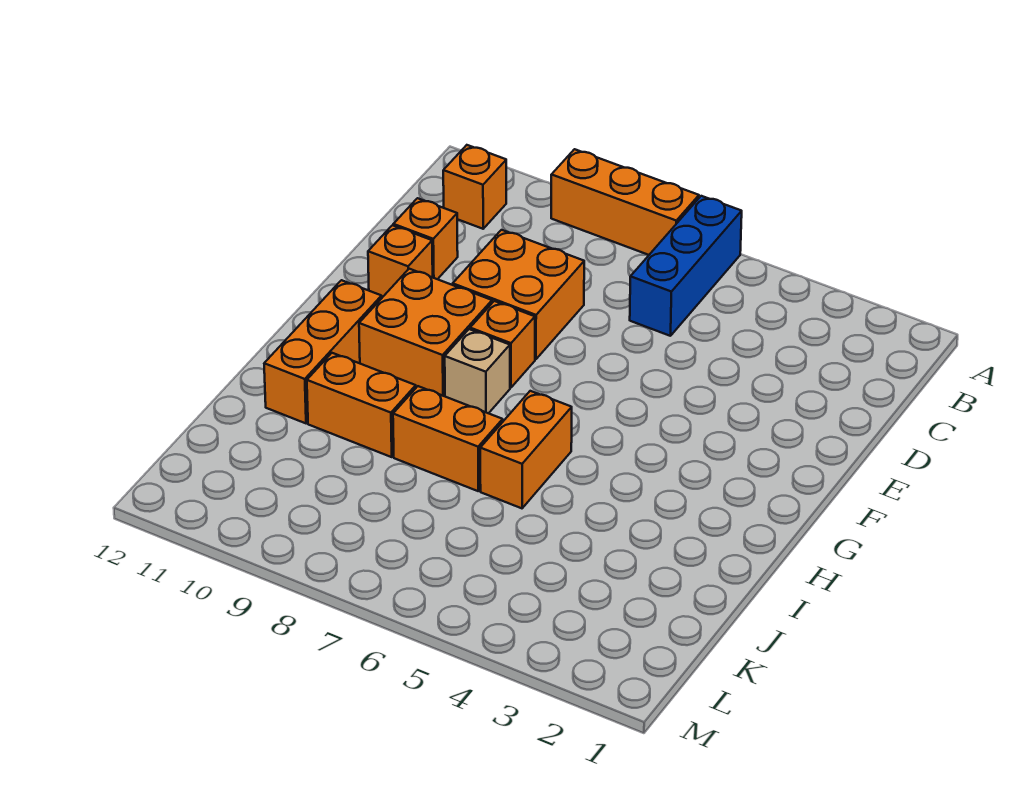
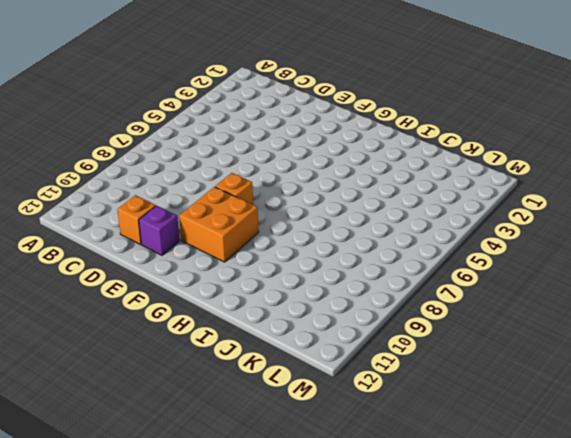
purple brick E11 level 1 -> orange brick E11 level 1
none -> blue brick A6:C6 level 1
none -> orange brick A7:A9 level 1
none -> orange brick B11 level 1

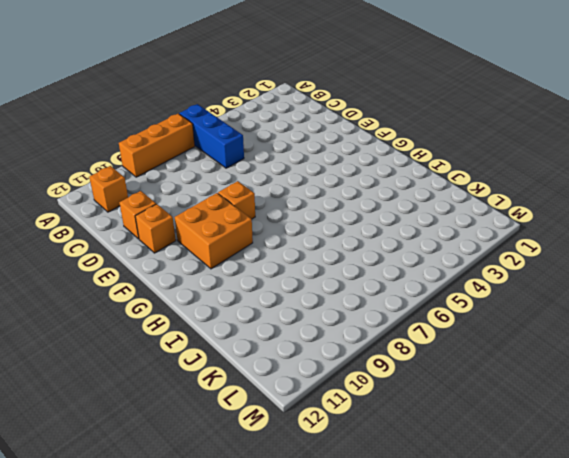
none -> orange brick D8:E9 level 1
none -> tan brick G8 level 1
none -> orange brick G11:I11 level 1

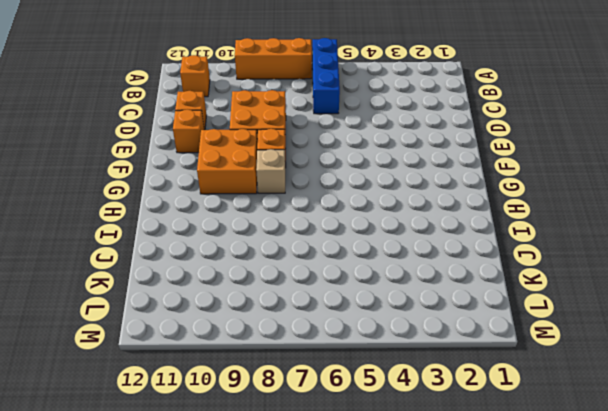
none -> orange brick G11:I11 level 1
none -> orange brick H6:I6 level 1
none -> orange brick I7:I8 level 1

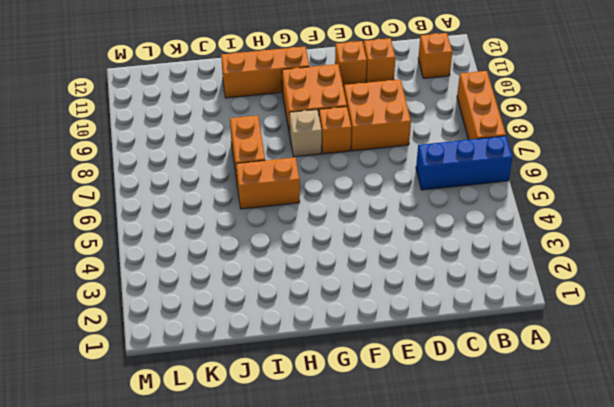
none -> orange brick I9:I10 level 1

